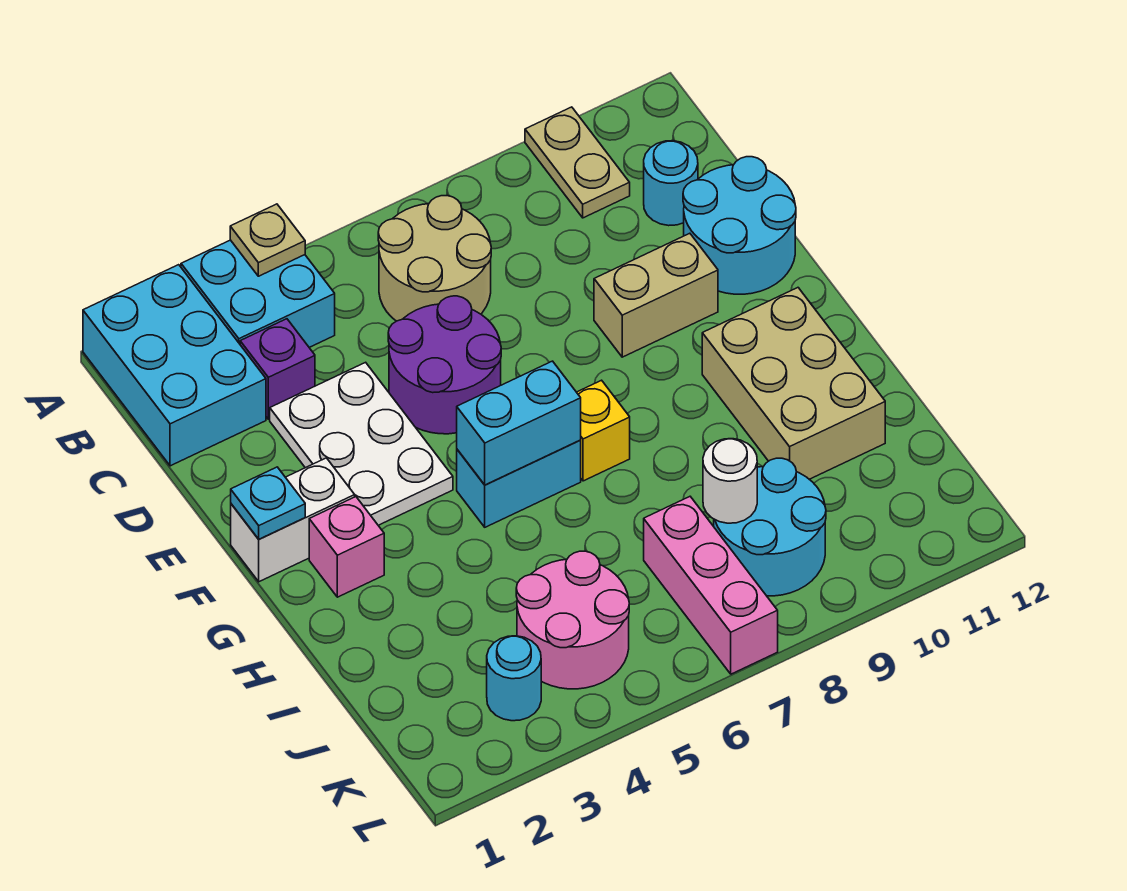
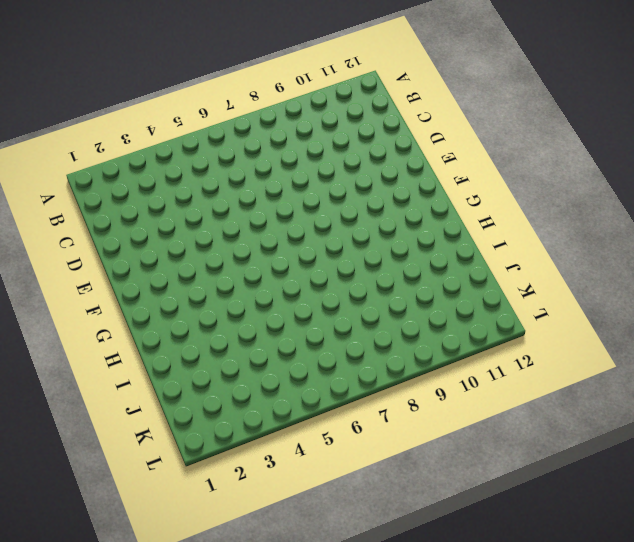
none -> cyan brick A1:C2 level 1
none -> cyan brick A3:B4 level 1
none -> tan plate A10:B10 level 1

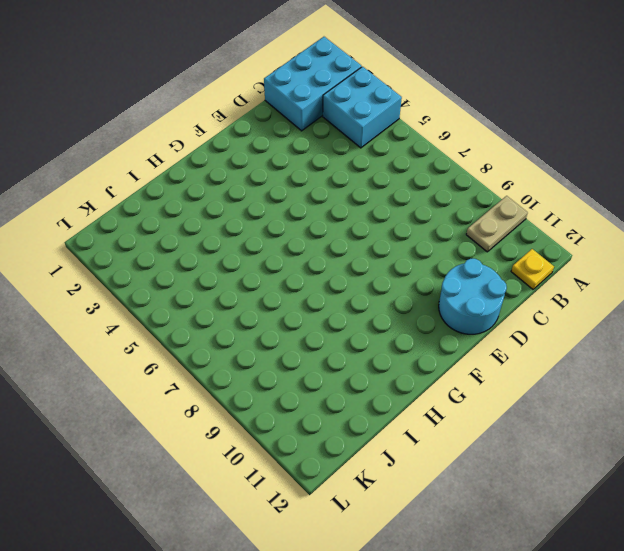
yellow plate B12 level 1 -> none
none -> tan round brick B6:C7 level 1
none -> purple brick C3 level 1
none -> cyan round brick C11 level 1

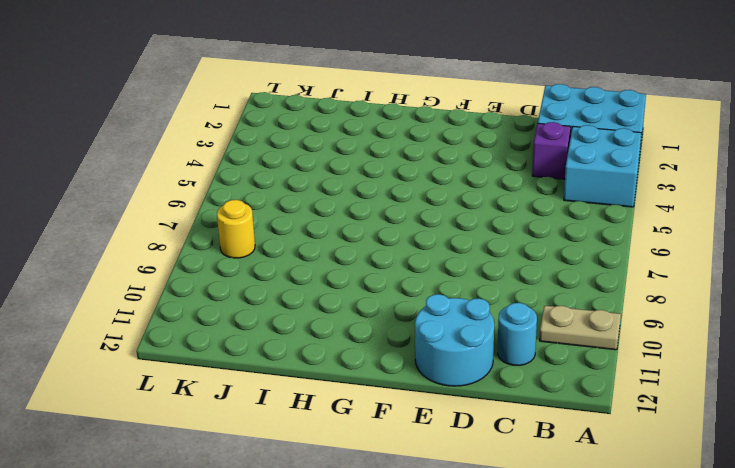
yellow round brick K8 level 1 -> cyan round brick J8:K9 level 1
none -> tan round brick B6:C7 level 1
none -> white plate D3:F4 level 1
none -> purple round brick D5:E6 level 1

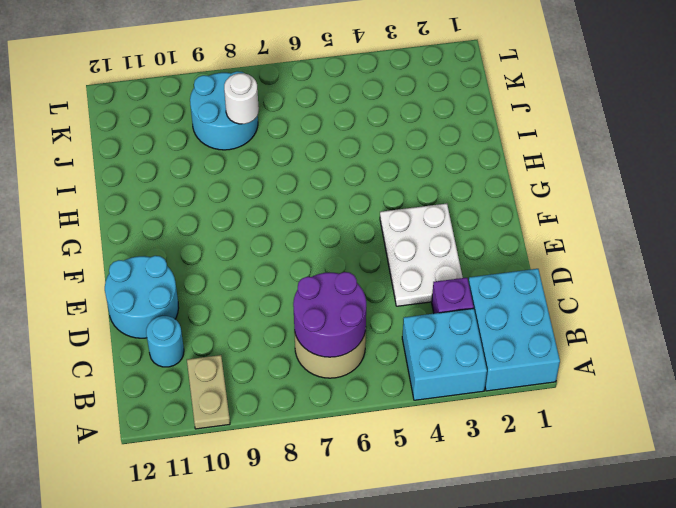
purple round brick B6:C7 level 2 -> purple round brick D5:E6 level 1
none -> tan brick E9:E10 level 1
none -> white brick F1:F2 level 1
none -> pink brick G2 level 1

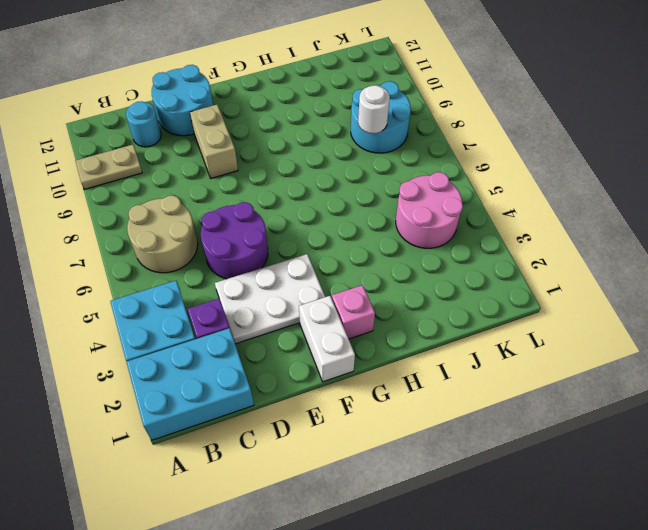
none -> cyan brick G5:G6 level 1
none -> yellow brick G7 level 1
none -> tan brick G10:I11 level 1

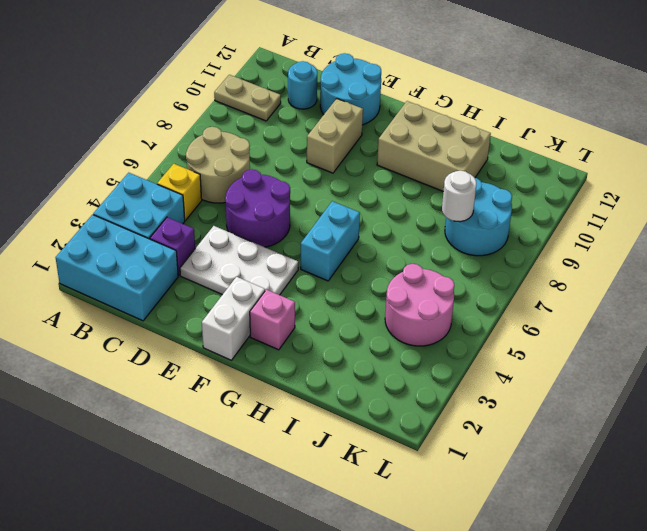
yellow brick B5 level 1 -> yellow brick G7 level 1
none -> pink brick J7:L7 level 1
none -> cyan round brick K3 level 1
none -> tan plate A4 level 2

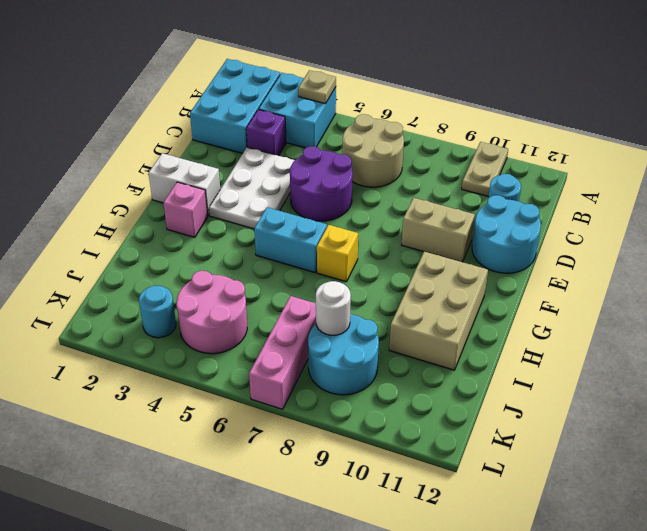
none -> cyan plate F1 level 2
none -> cyan brick G5:G6 level 2

